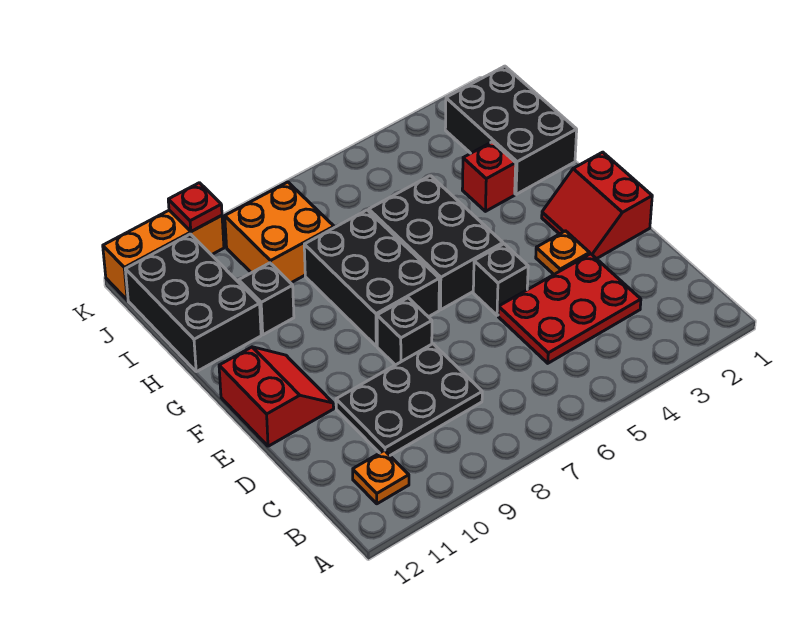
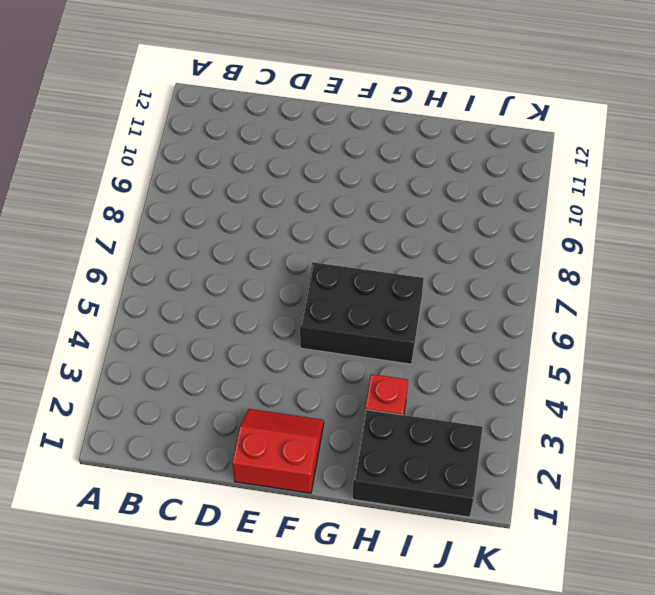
none -> orange plate B11 level 1
none -> red plate C3:D5 level 1
none -> black plate C8:D10 level 1

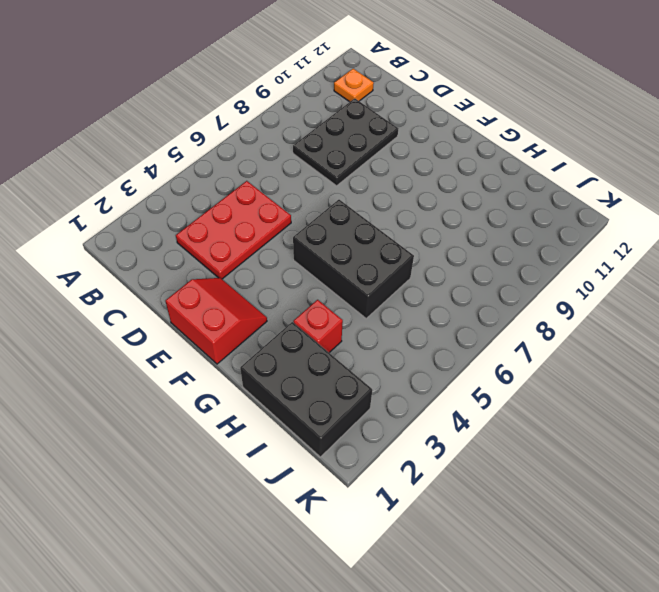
none -> orange plate E3 level 1
none -> black brick E5 level 1
none -> black brick E8 level 1

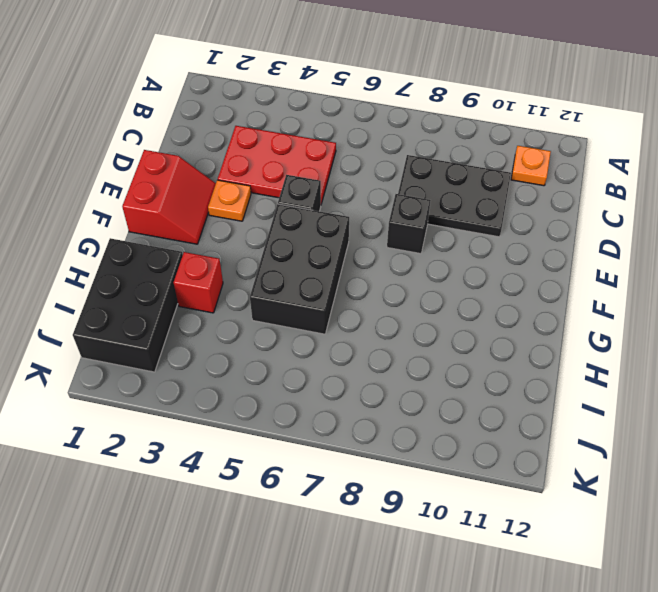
none -> red slope E11:F12 level 1 top 12
none -> black brick F7:H8 level 1
none -> black brick H10 level 1

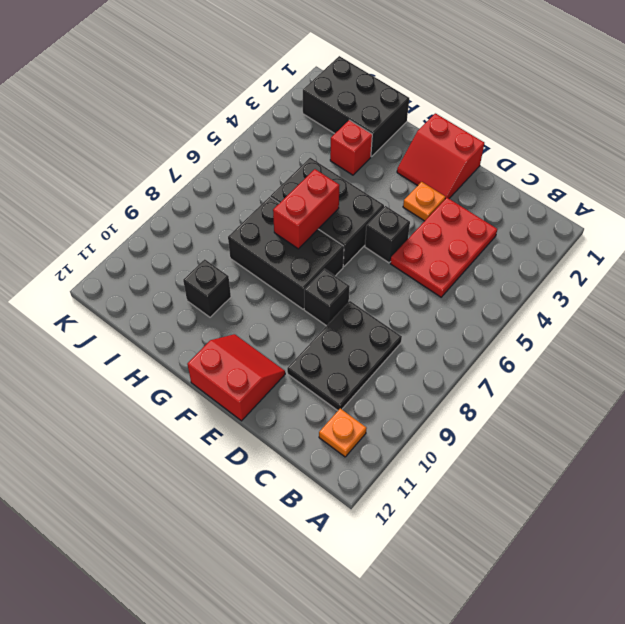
red brick G6:G7 level 2 -> none
none -> black brick H11:J12 level 1
none -> orange brick I8:J9 level 1
none -> orange brick K10:K12 level 1

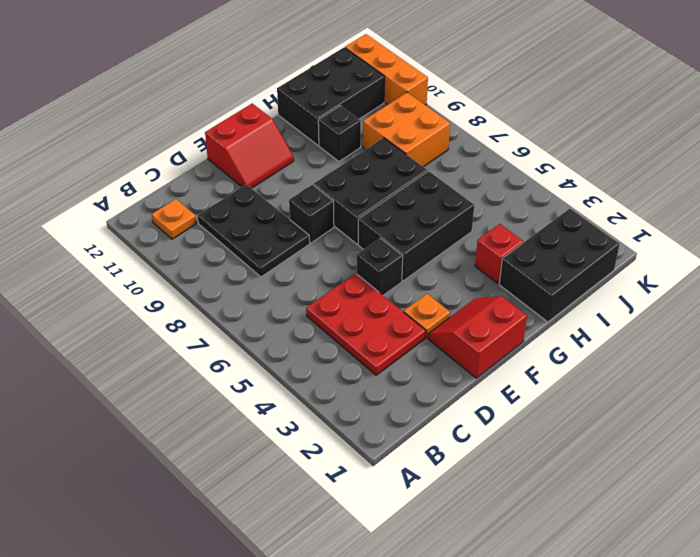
none -> red plate K10 level 2

